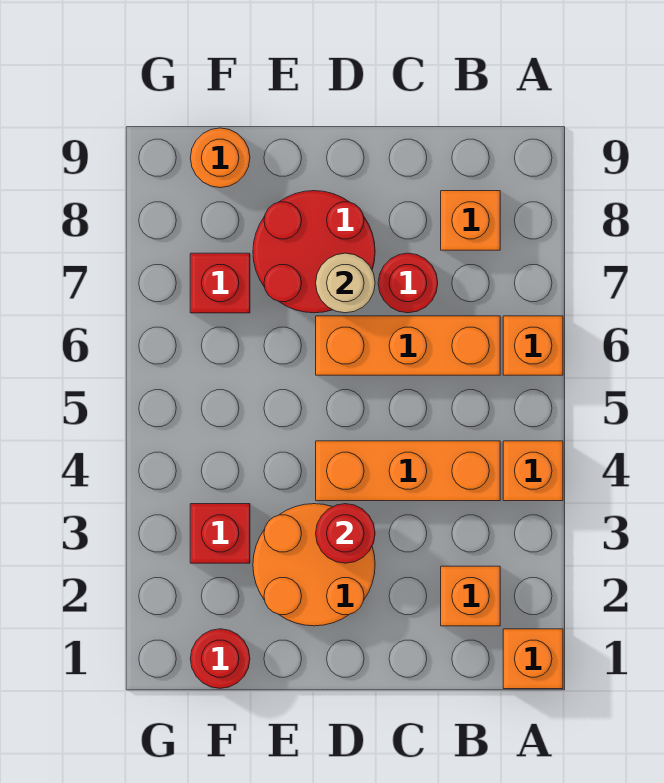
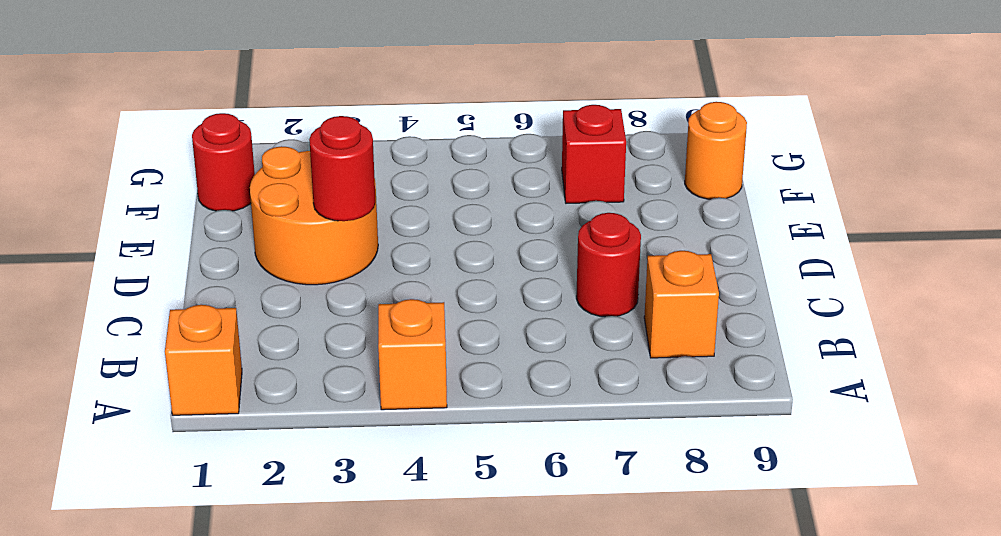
none -> orange brick A6 level 1
none -> orange brick B2 level 1
none -> orange brick B4:D4 level 1

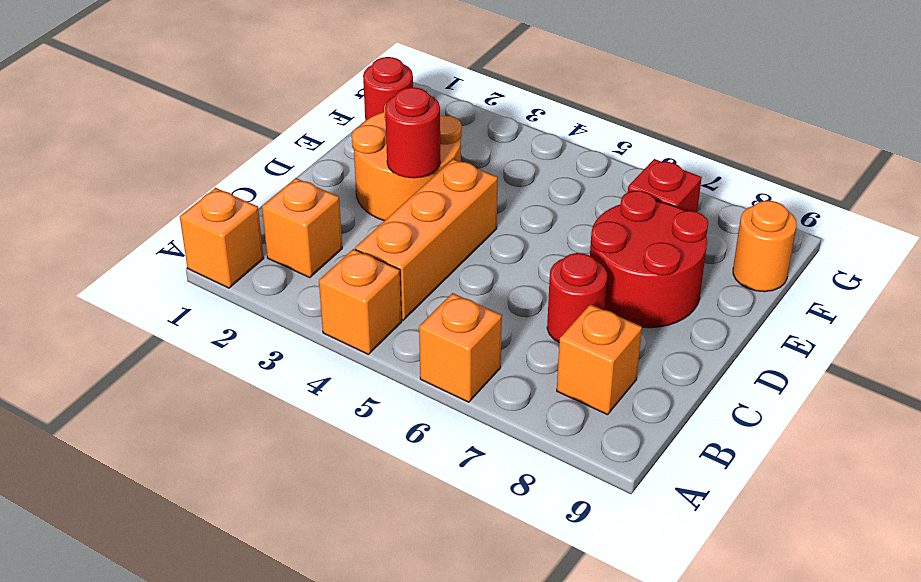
none -> orange brick B6:D6 level 1
none -> red brick F3 level 1
none -> tan round brick D7 level 2

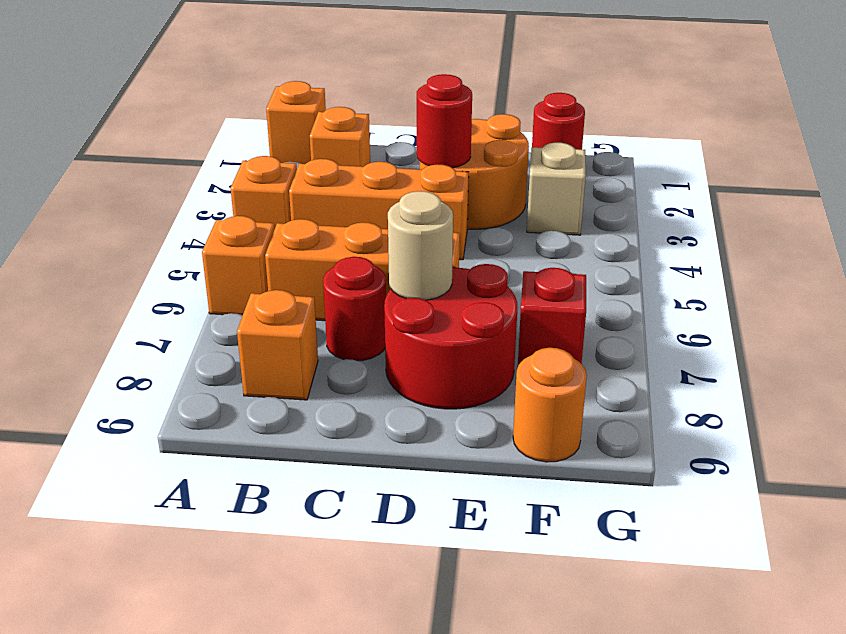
tan brick F3 level 1 -> red brick F3 level 1

